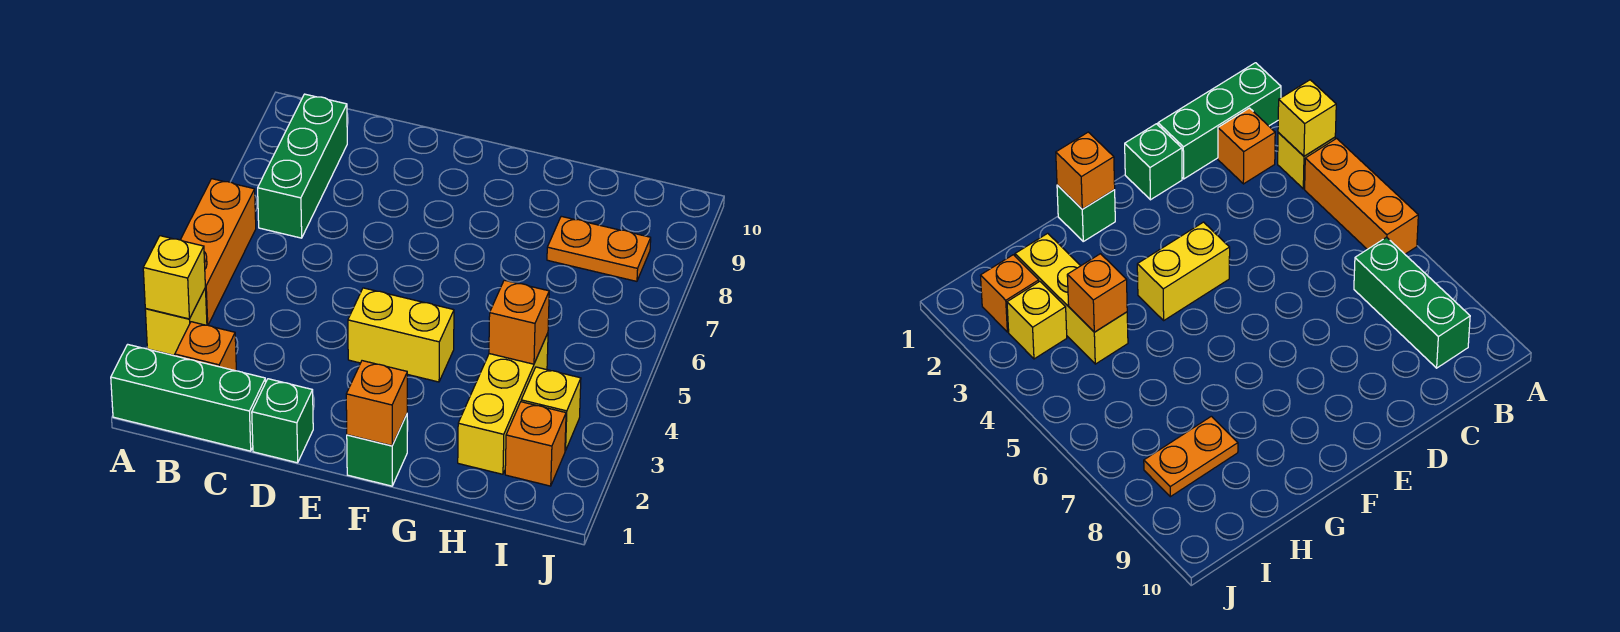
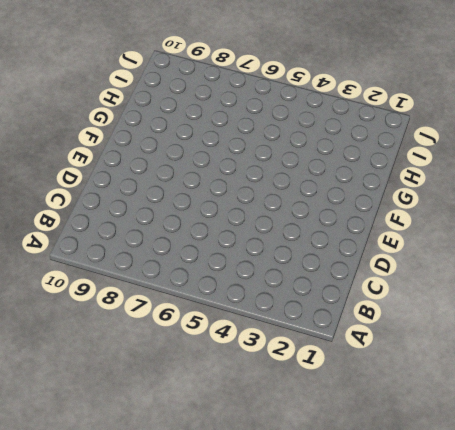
none -> green brick A1:C1 level 1
none -> yellow brick A3 level 1
none -> orange brick A4:A6 level 1

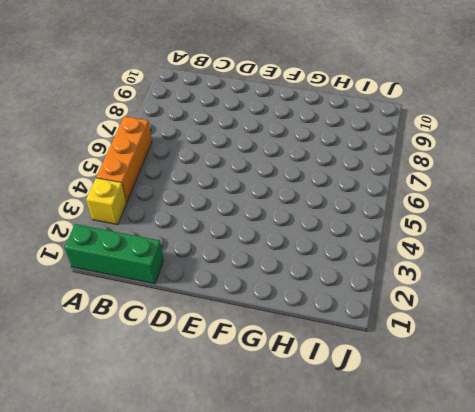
none -> orange brick B2 level 1
none -> green brick B7:B9 level 1
none -> green brick D1 level 1

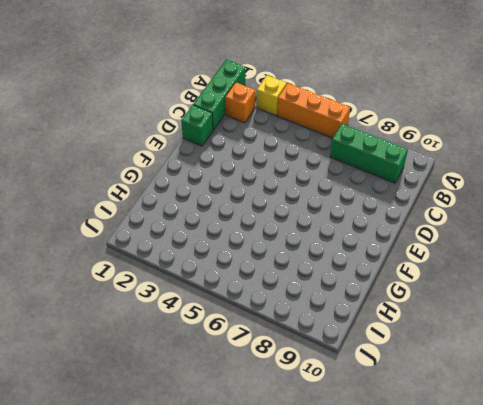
none -> yellow brick E4:F4 level 1
none -> green brick F1 level 1
none -> yellow brick H2:H4 level 1

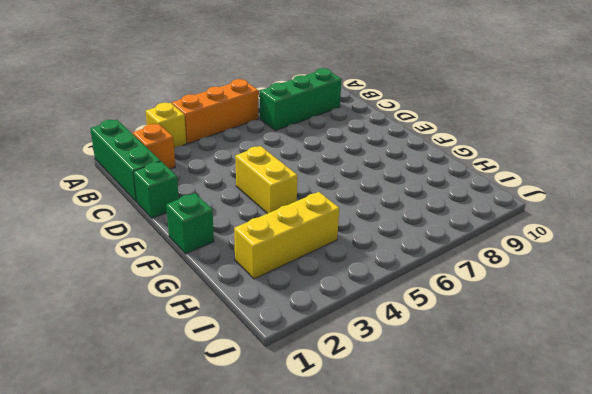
none -> orange plate H8:I8 level 1
none -> orange brick I2 level 1
none -> yellow brick I3 level 1

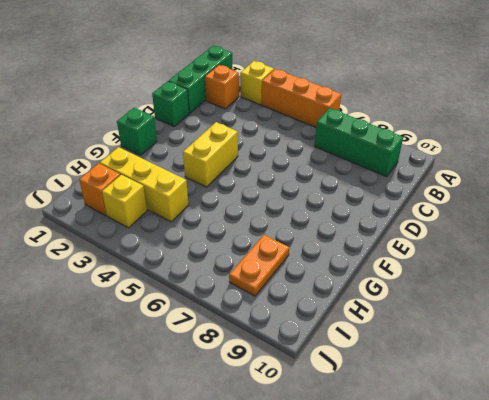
none -> yellow brick A3 level 2
none -> orange brick F1 level 2
none -> orange brick H4 level 2

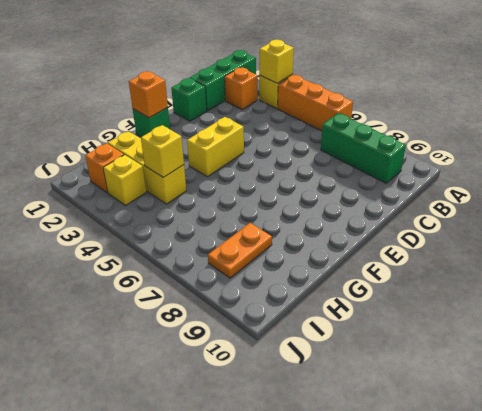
yellow brick H4 level 2 -> orange brick H4 level 2

